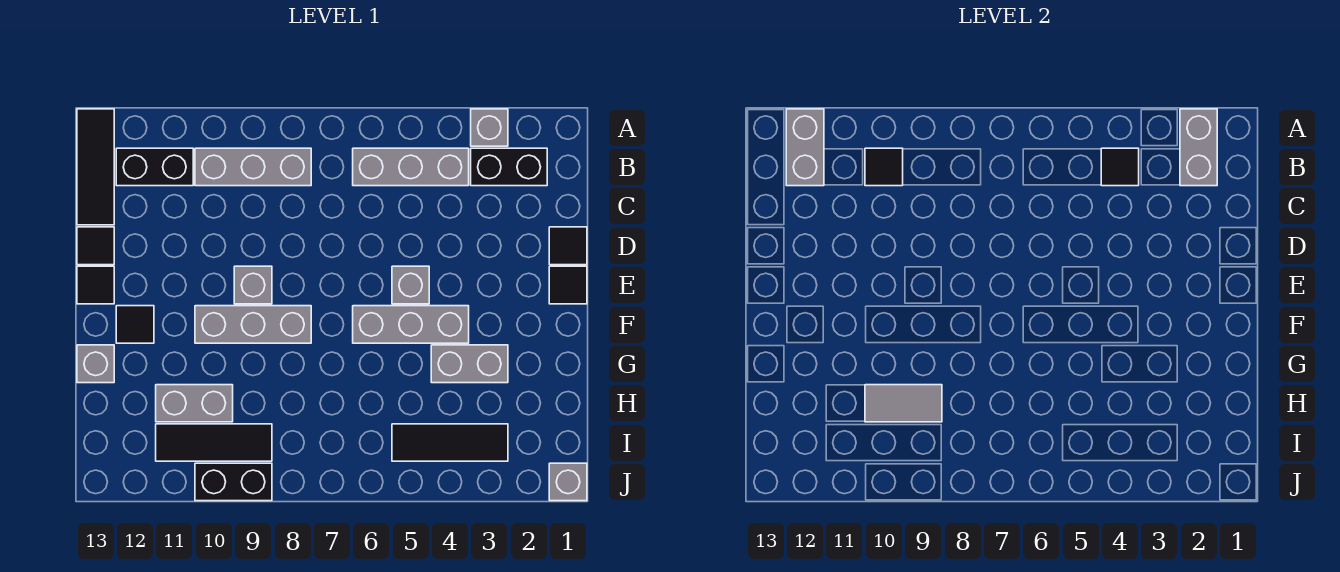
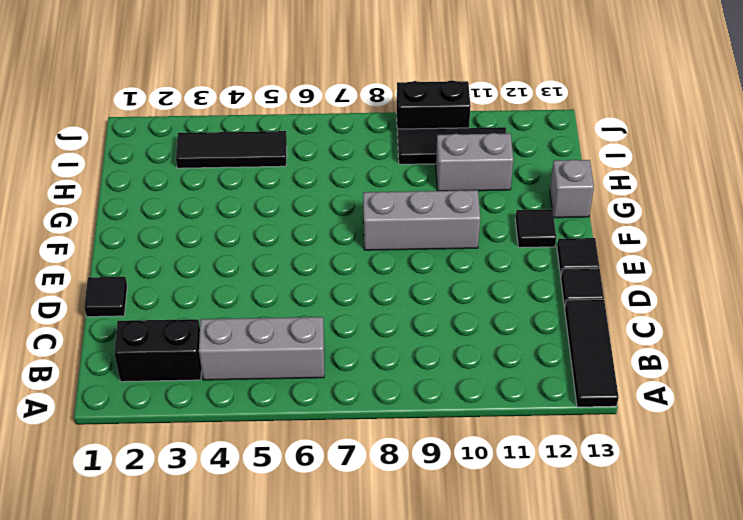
none -> grey brick A3 level 1
none -> grey brick B8:B10 level 1
none -> black brick B11:B12 level 1

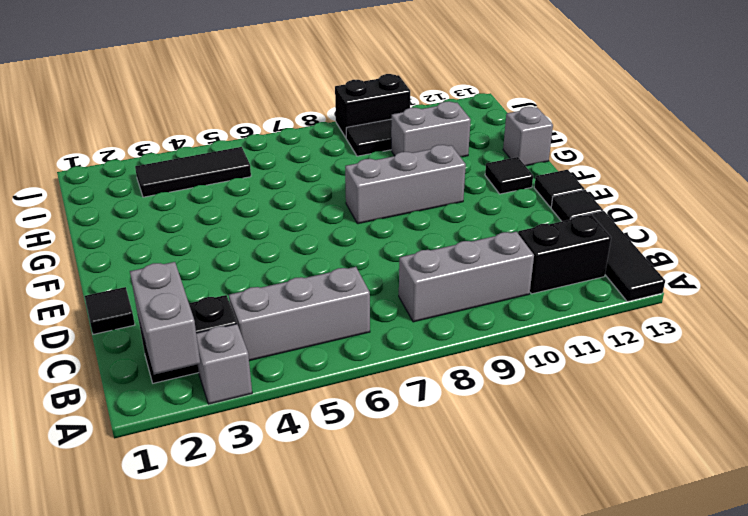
none -> black tile E1 level 1
none -> grey brick E5 level 1
none -> grey brick E9 level 1

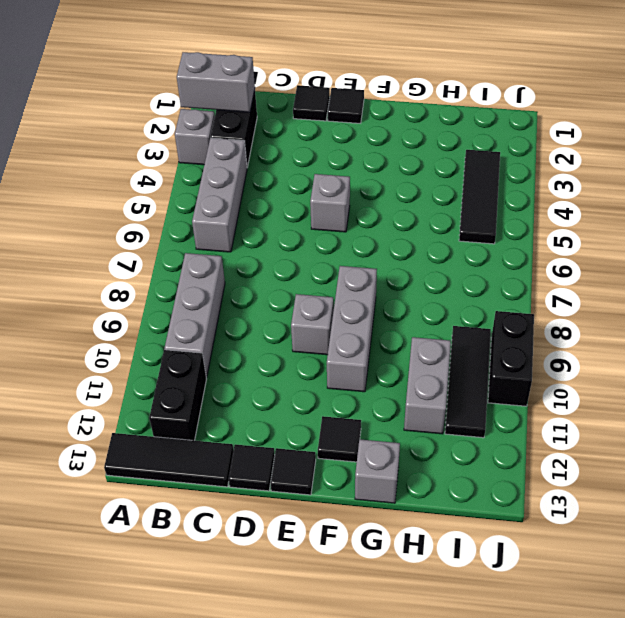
none -> grey brick F4:F6 level 1
none -> grey brick G3:G4 level 1
none -> grey brick J1 level 1

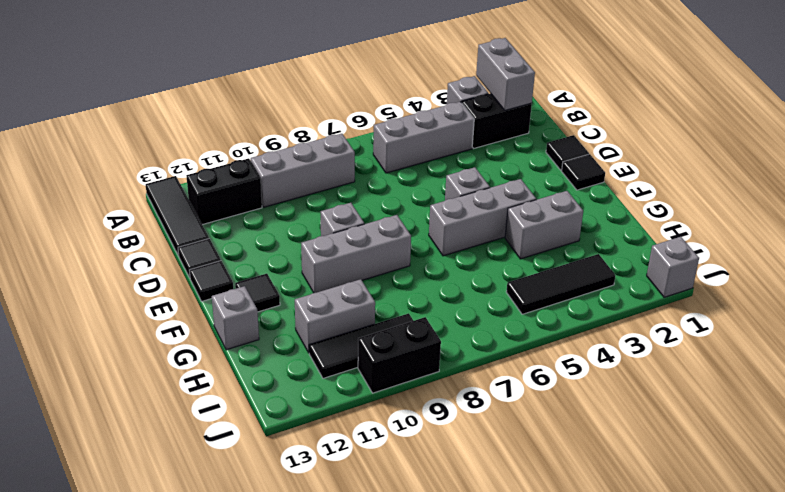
none -> grey brick A12:B12 level 2
none -> black tile B4 level 2
none -> black tile B10 level 2

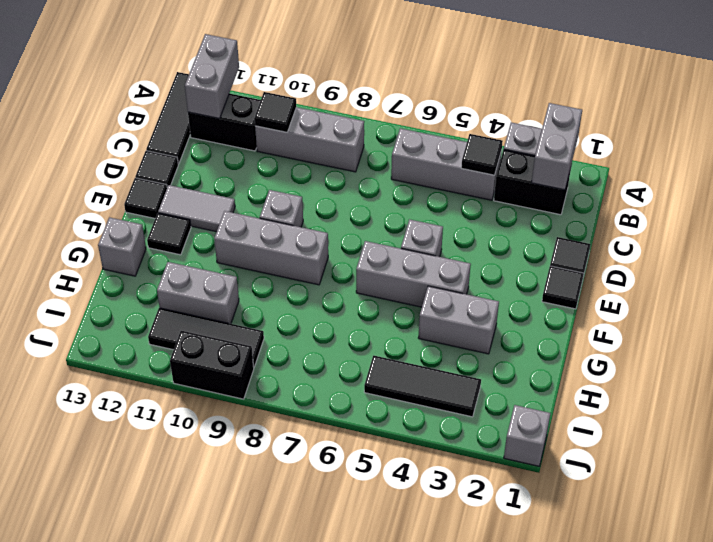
grey tile E11:E12 level 1 -> grey tile H9:H10 level 2

